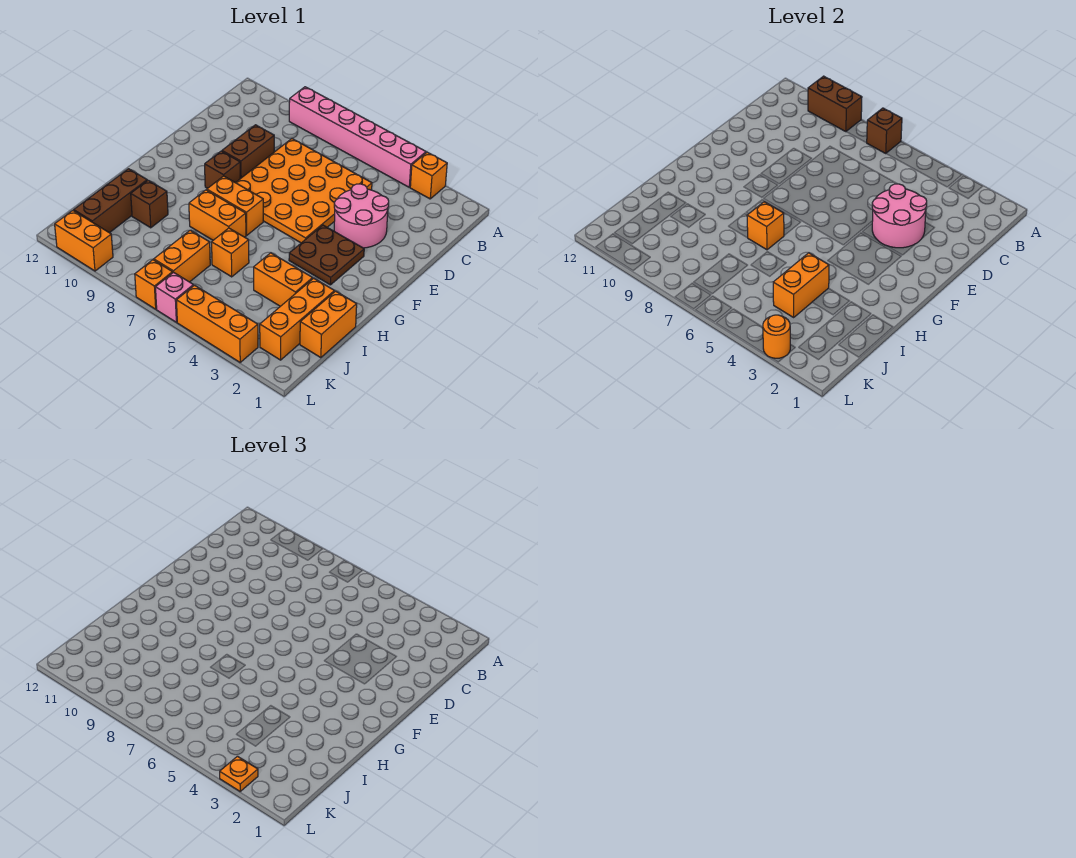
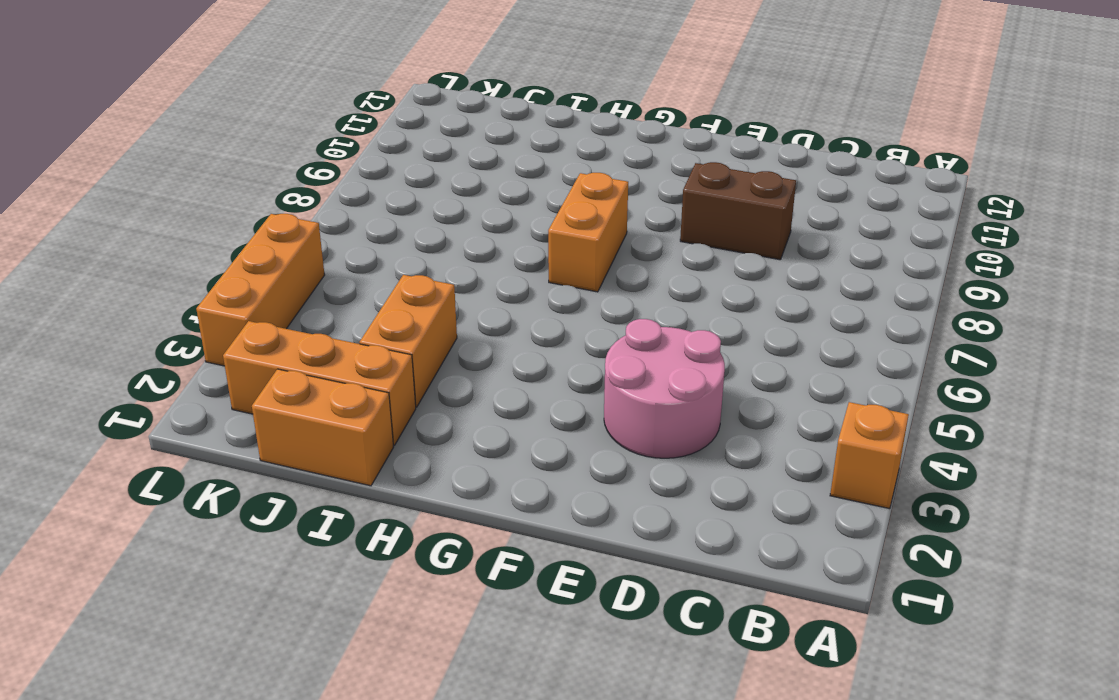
none -> pink brick A4:A9 level 1
none -> orange plate C5:F8 level 1
none -> brown plate F3:G4 level 1

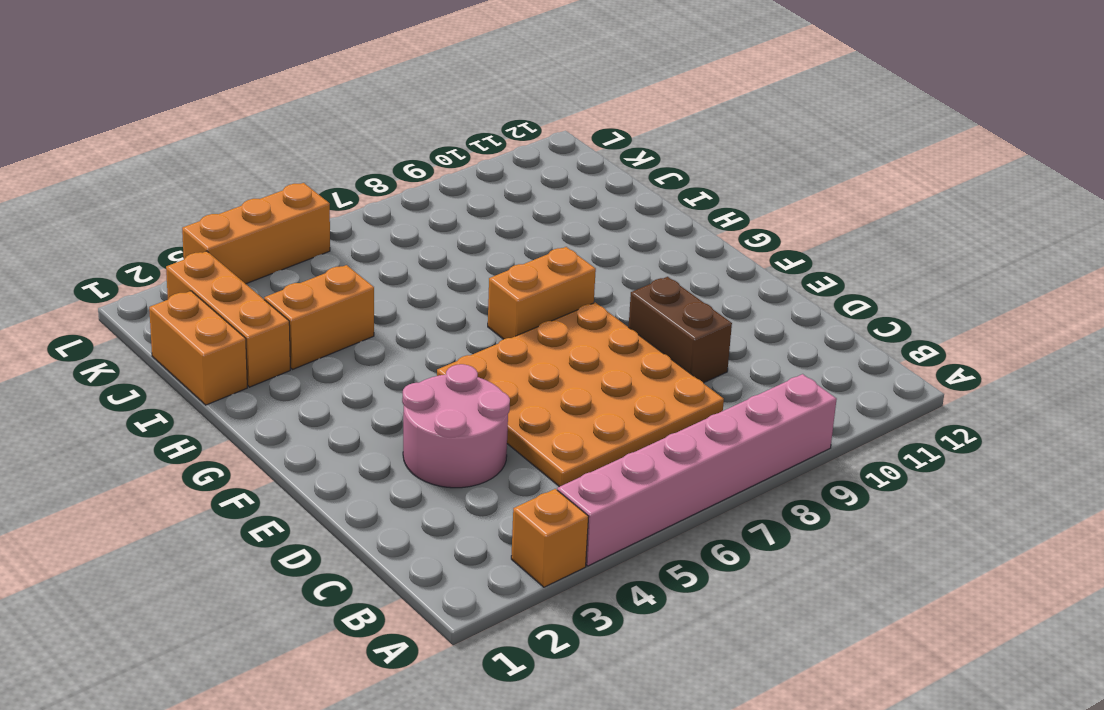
none -> brown plate F3:G4 level 1
none -> brown brick F9 level 1
none -> orange brick H7:H8 level 1

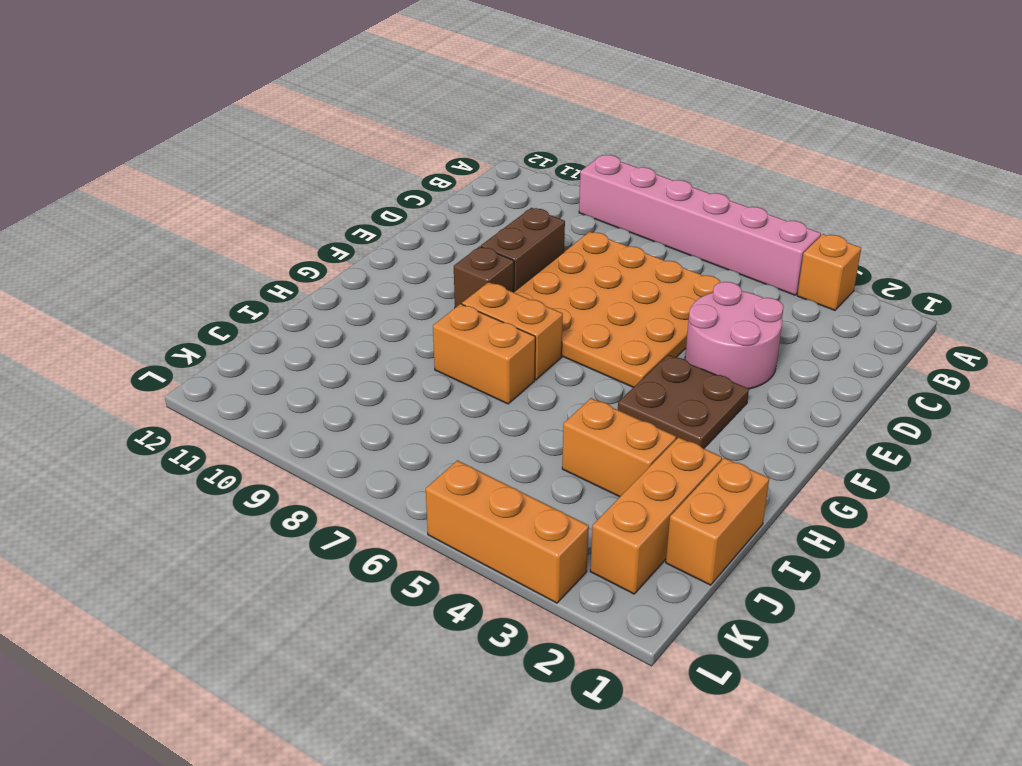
none -> orange brick I6 level 1
none -> brown brick I10 level 1
none -> brown brick I11:K11 level 1

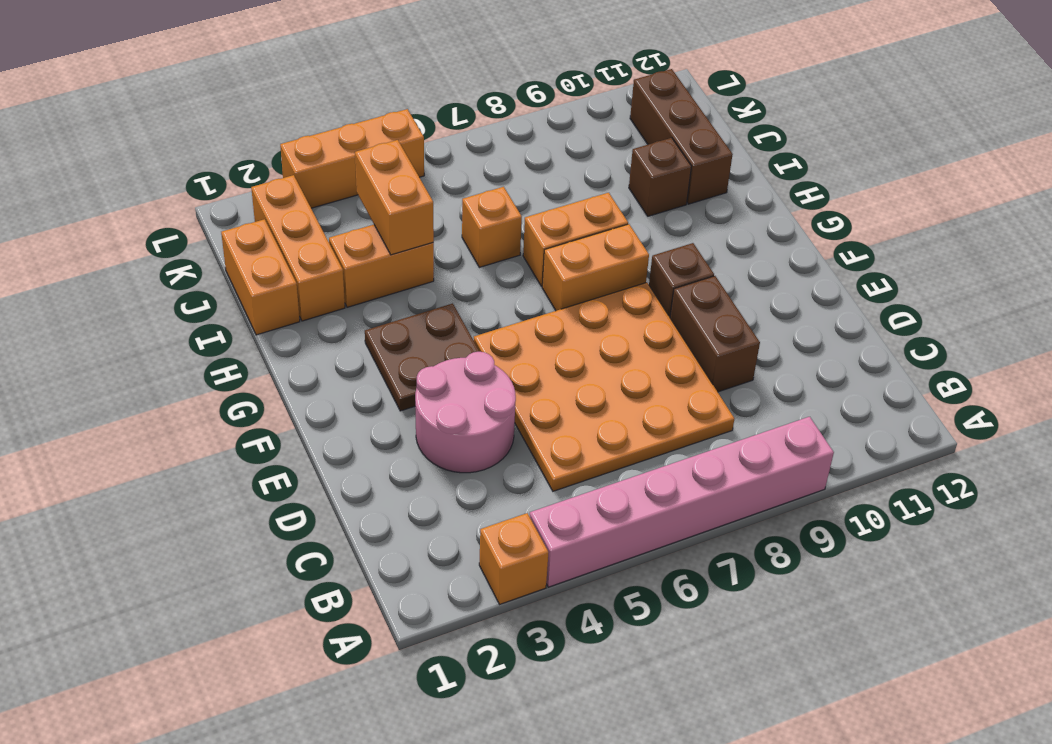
none -> orange brick J7:K7 level 1
none -> pink brick L6 level 1
none -> orange brick L7 level 1

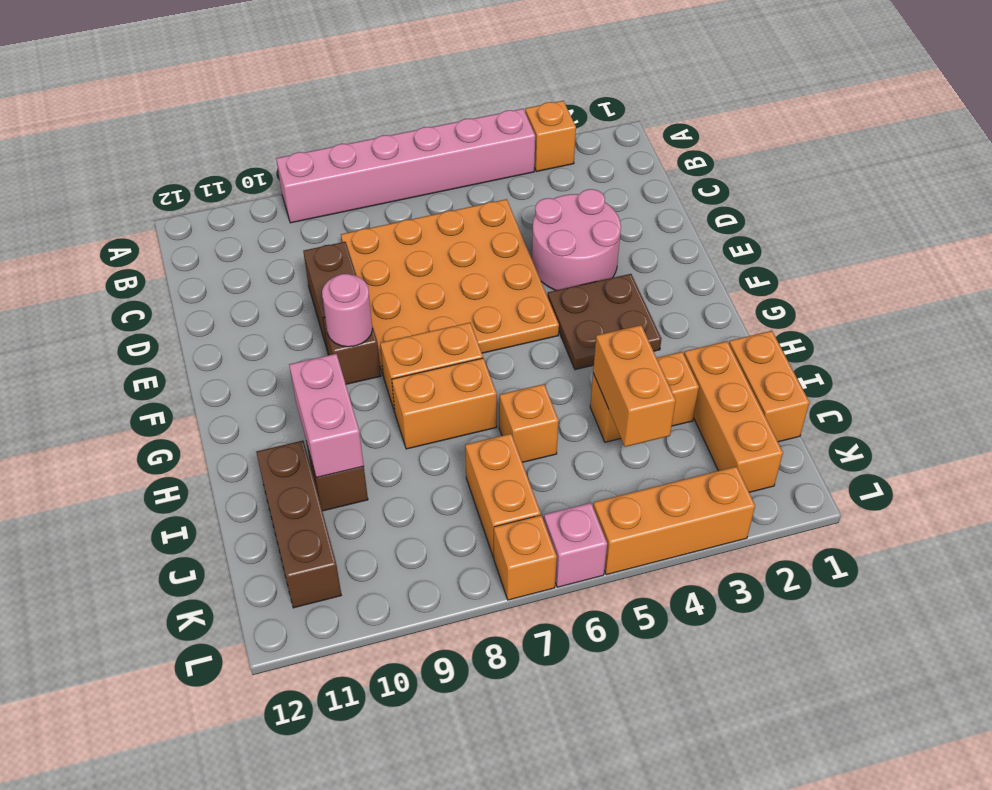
pink round brick F9 level 2 -> none
pink brick H10:I10 level 2 -> none
none -> orange brick L10:L11 level 1
none -> brown brick A7 level 2
none -> brown brick A9:A10 level 2

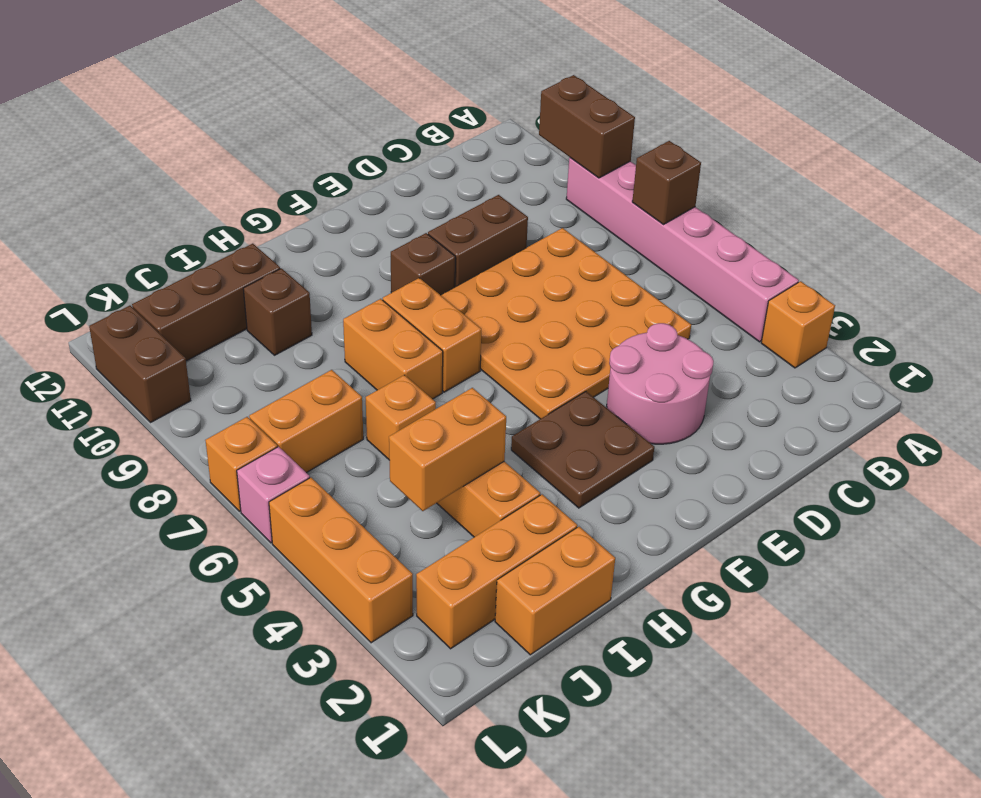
brown brick L10:L11 level 1 -> orange brick L10:L11 level 1
none -> pink round brick D3:E4 level 2
none -> orange brick H7 level 2
none -> orange round brick L3 level 2

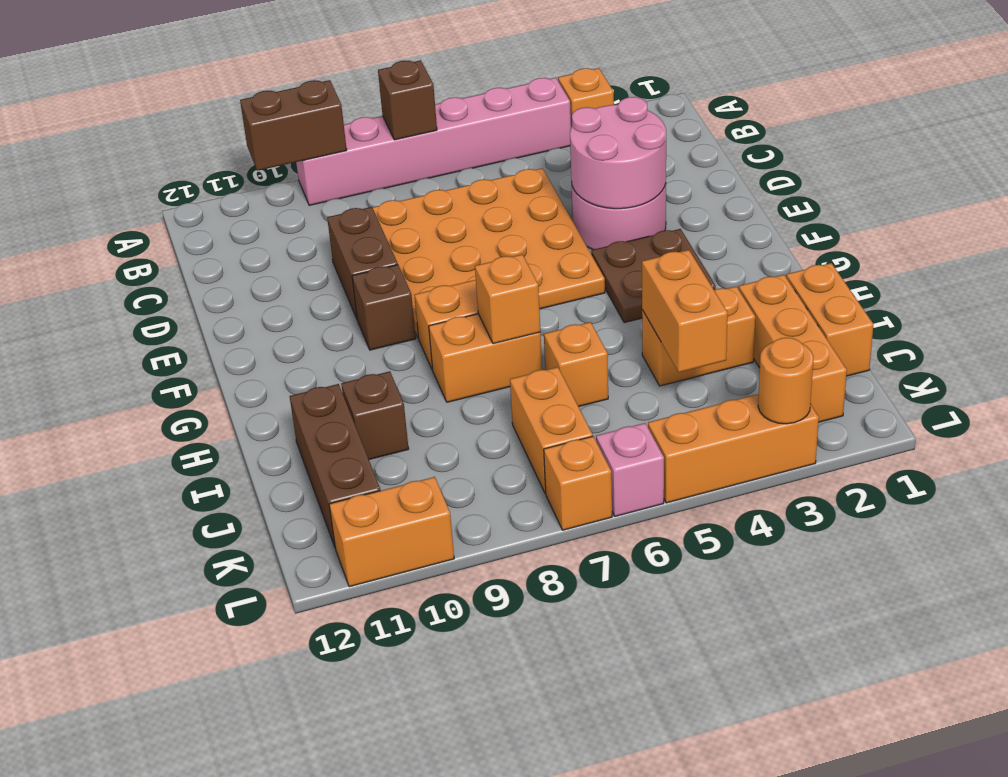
none -> orange plate L3 level 3

